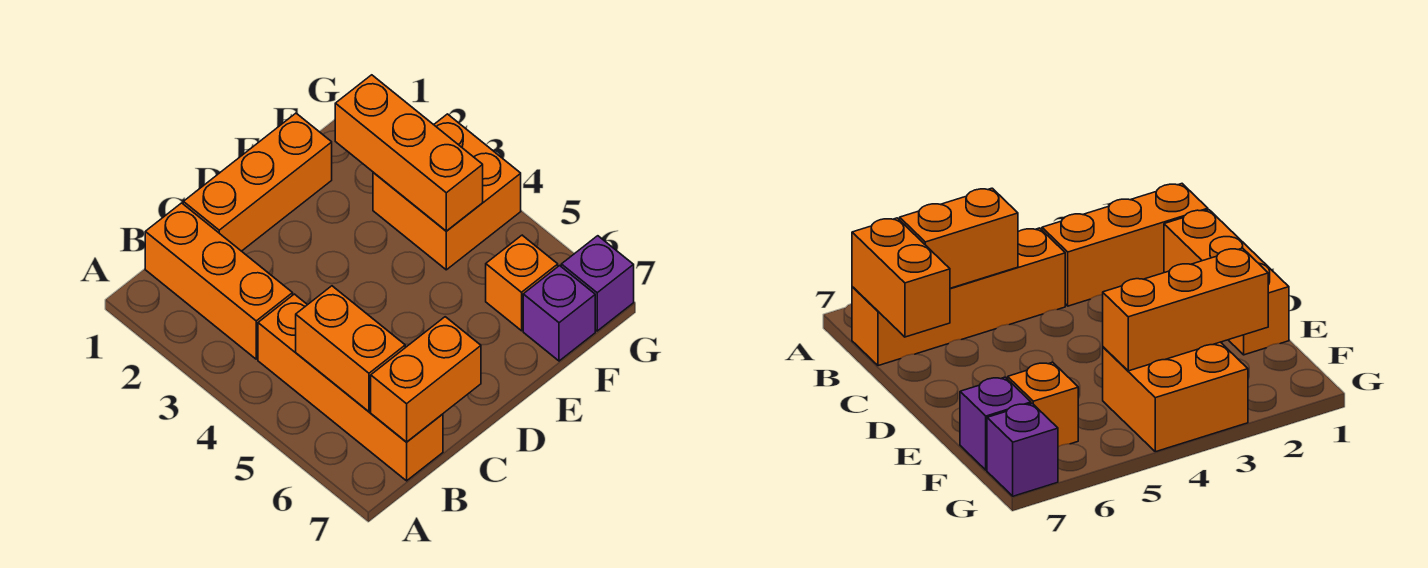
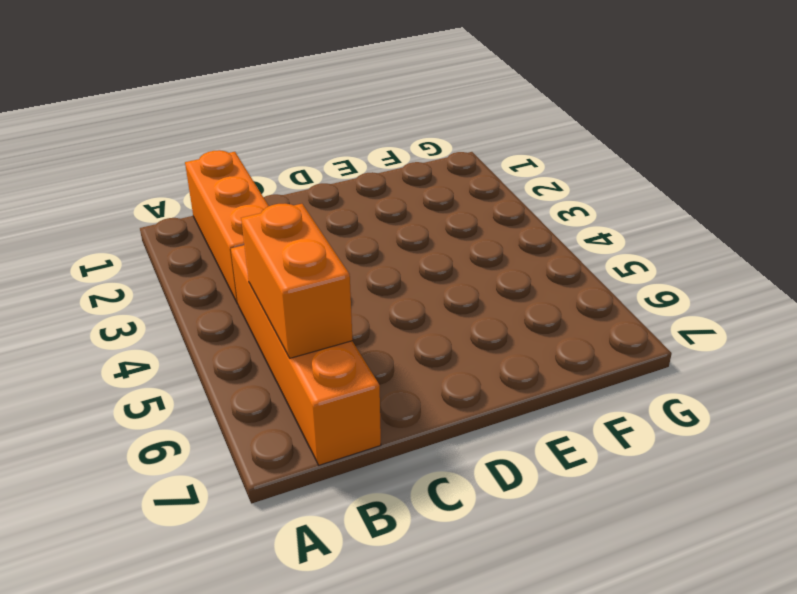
none -> orange brick C1:E1 level 1
none -> orange brick F3:G4 level 1

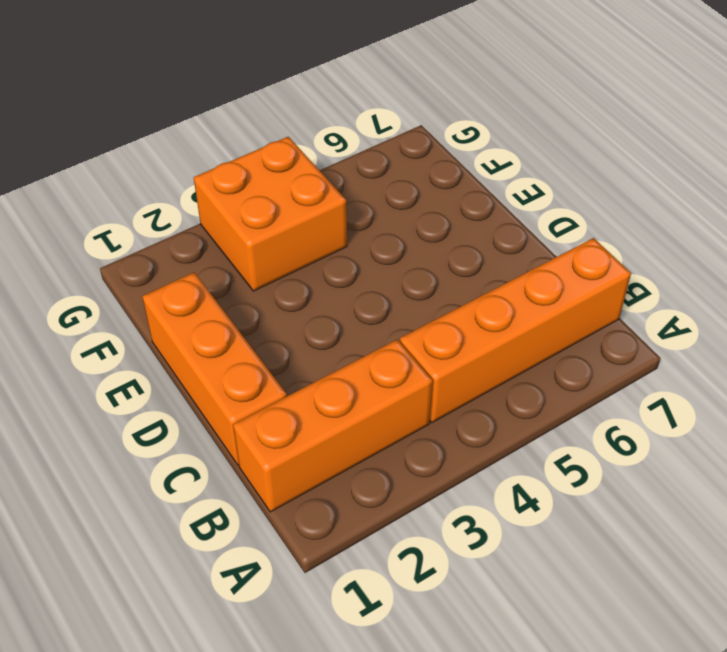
none -> orange brick F6 level 1
none -> purple brick F7 level 1

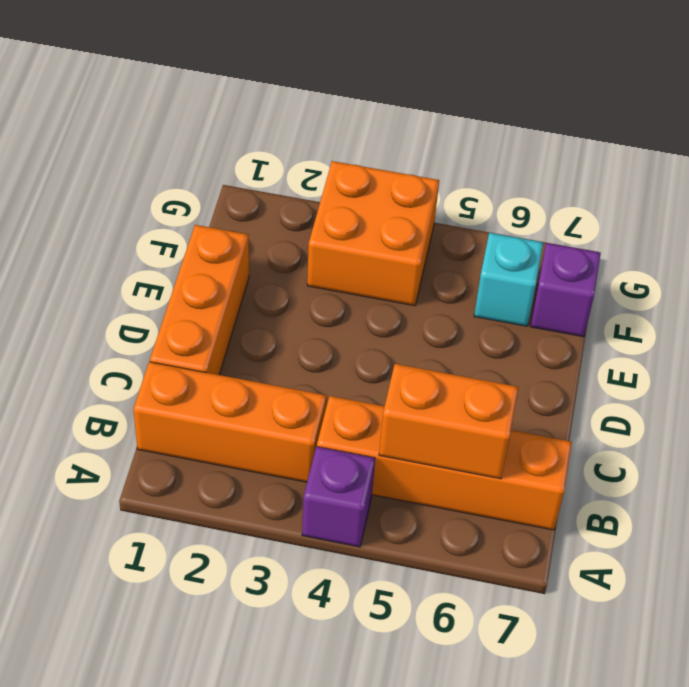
purple brick A4 level 1 -> purple brick G7 level 1
cyan brick F6 level 1 -> orange brick F6 level 1
none -> orange brick B7:C7 level 2
none -> orange brick F2:F4 level 2

